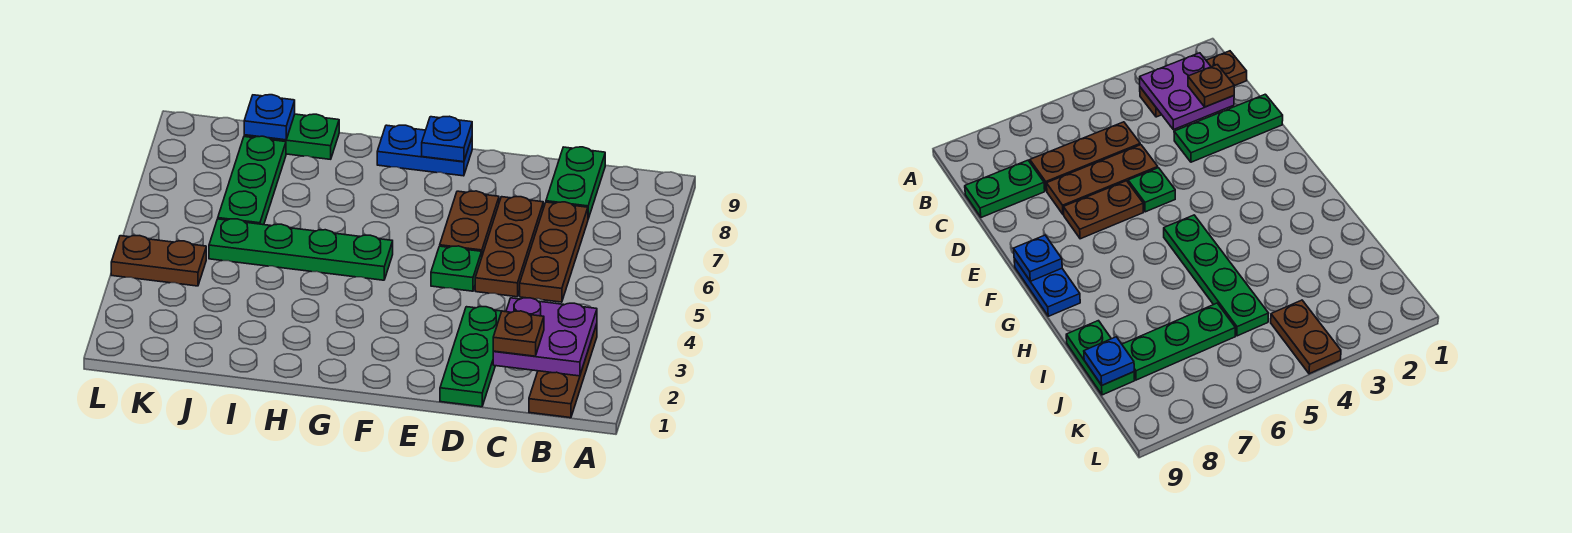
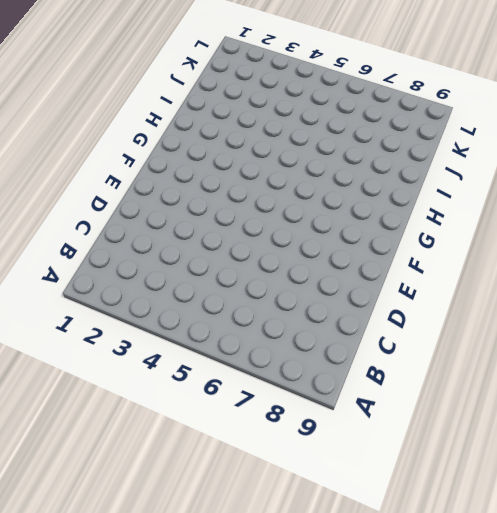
none -> brown plate B1:B3 level 1
none -> brown plate C5:C7 level 1
none -> green plate C8:C9 level 1

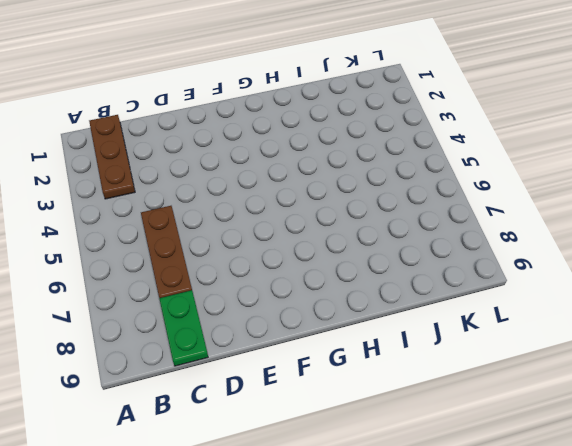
none -> green plate D1:D3 level 1
none -> brown plate D5:D7 level 1
none -> green plate E5 level 1

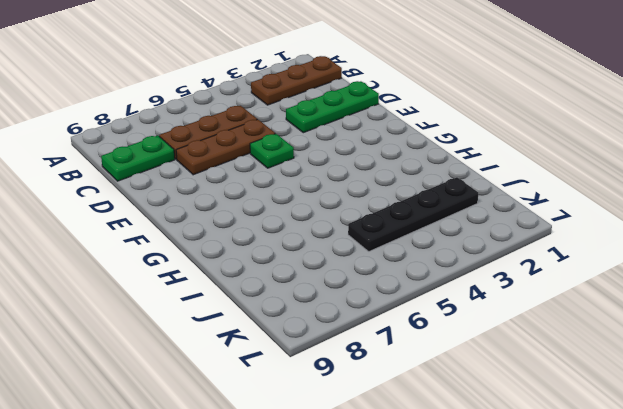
black plate J2:J5 level 1 -> green plate G5:J5 level 1
none -> brown plate E6:E7 level 1
none -> blue plate F9:G9 level 1
none -> green plate I9:J9 level 1

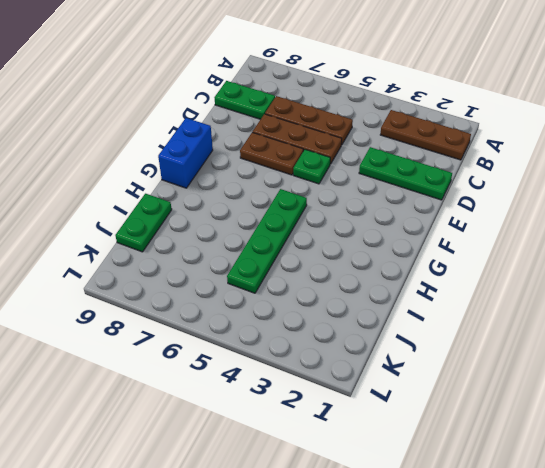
blue brick F9:G9 level 1 -> blue plate F9:G9 level 1
none -> green plate J6:J8 level 1
none -> brown plate K4:L4 level 1
none -> purple plate B2:C3 level 2

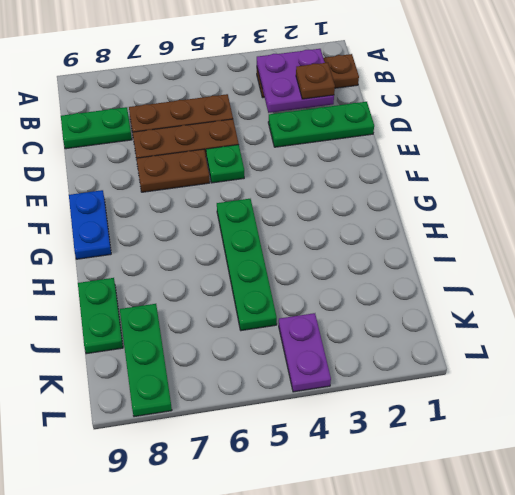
green plate J8:L8 level 1 -> green plate J6:J8 level 1
purple plate K4:L4 level 1 -> brown plate K4:L4 level 1
none -> blue plate F9 level 2
none -> blue plate J9 level 2

